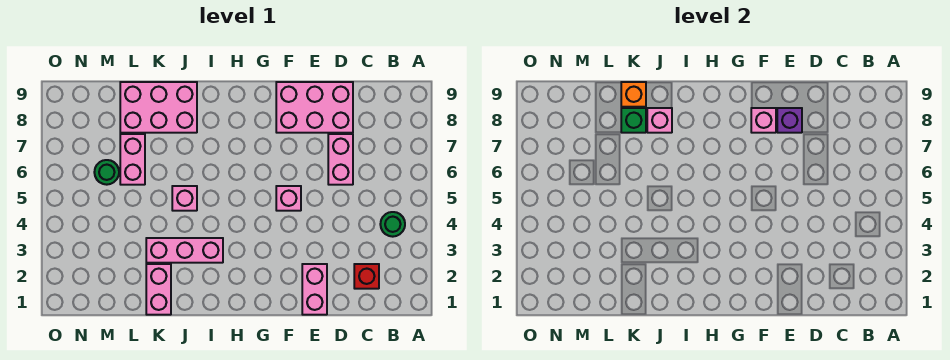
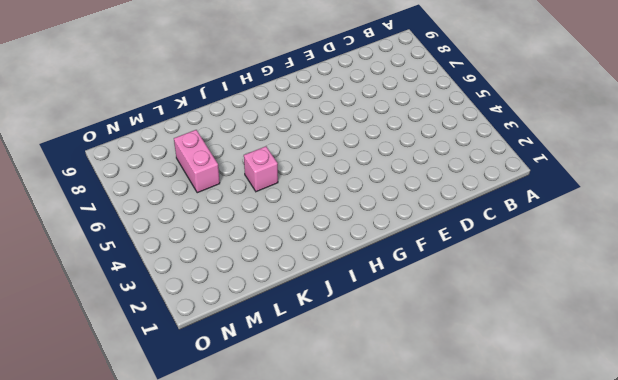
none -> green round brick B4 level 1
none -> red brick C2 level 1
none -> pink brick D6:D7 level 1

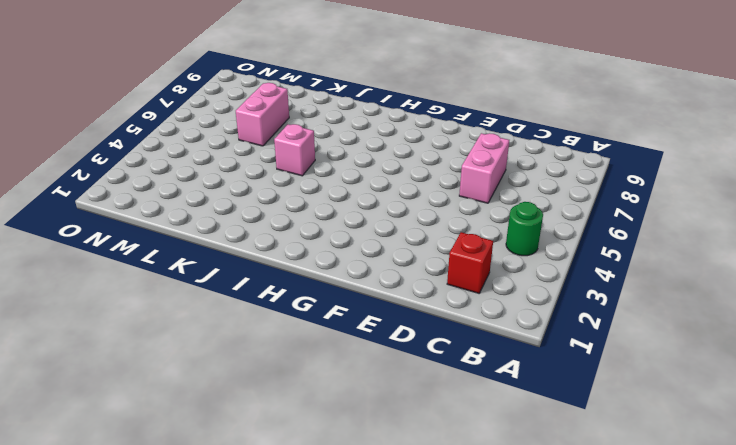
none -> pink brick D8:F9 level 1
none -> pink brick E1:E2 level 1
none -> pink brick F5 level 1

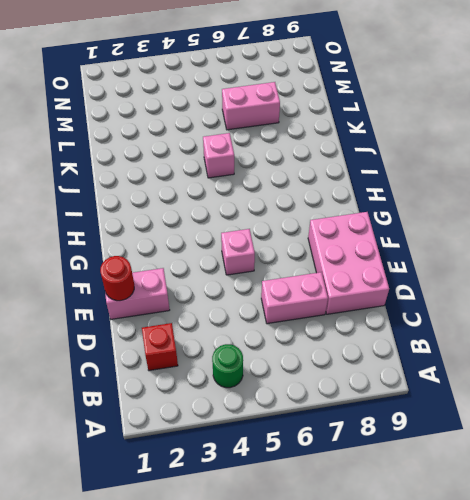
red round brick E1 level 2 -> none
none -> pink brick I3:K3 level 1
none -> pink brick J8:L9 level 1
none -> pink brick K1:K2 level 1

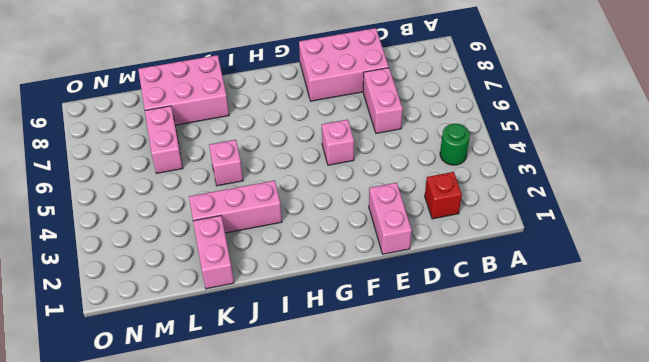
none -> green round brick M6 level 1
none -> purple brick E8 level 2
none -> pink brick F8 level 2

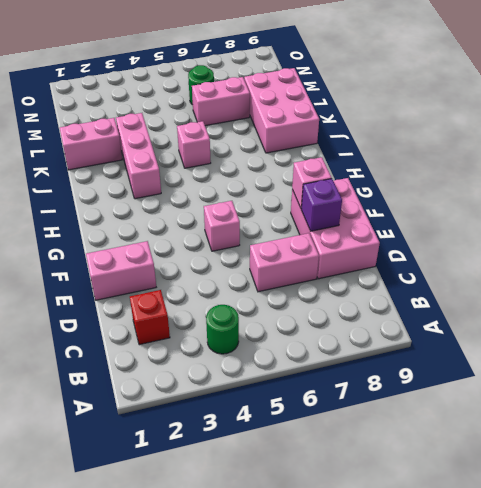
none -> pink brick J8 level 2
none -> green brick K8 level 2
none -> orange brick K9 level 2

